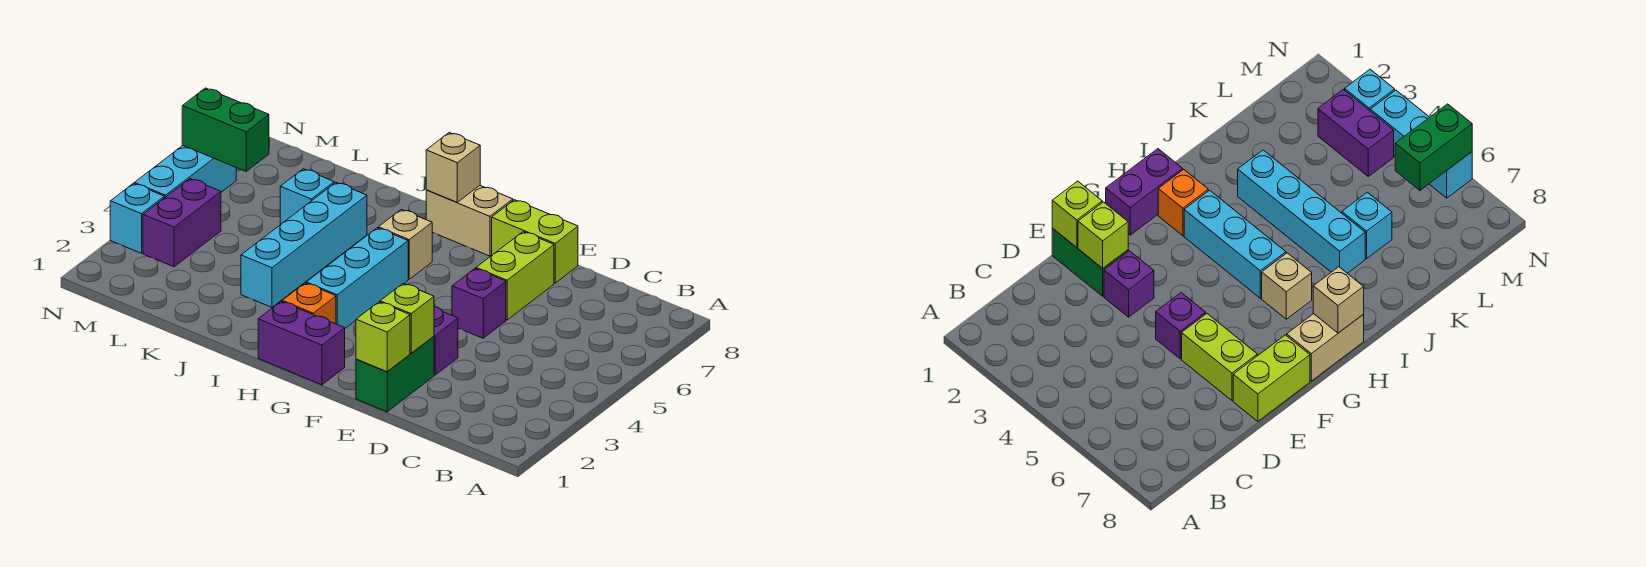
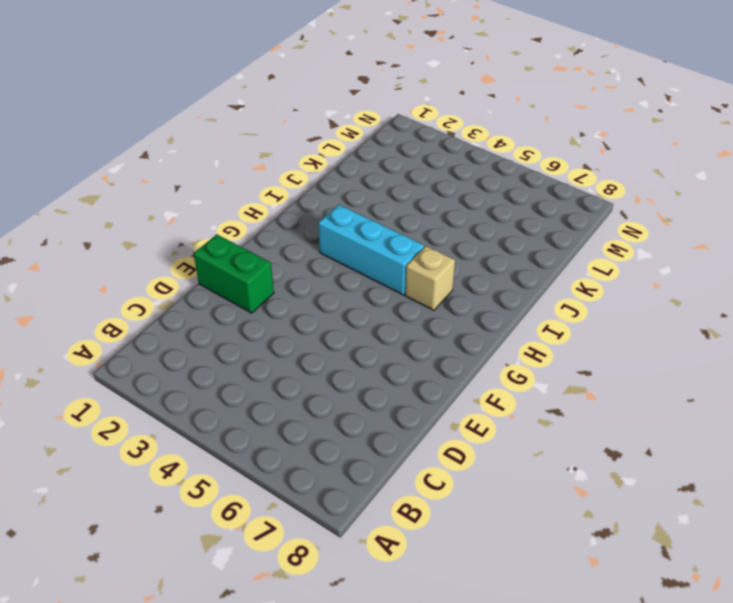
none -> purple brick E3 level 1
none -> purple brick E5 level 1
none -> lime brick E6:E7 level 1

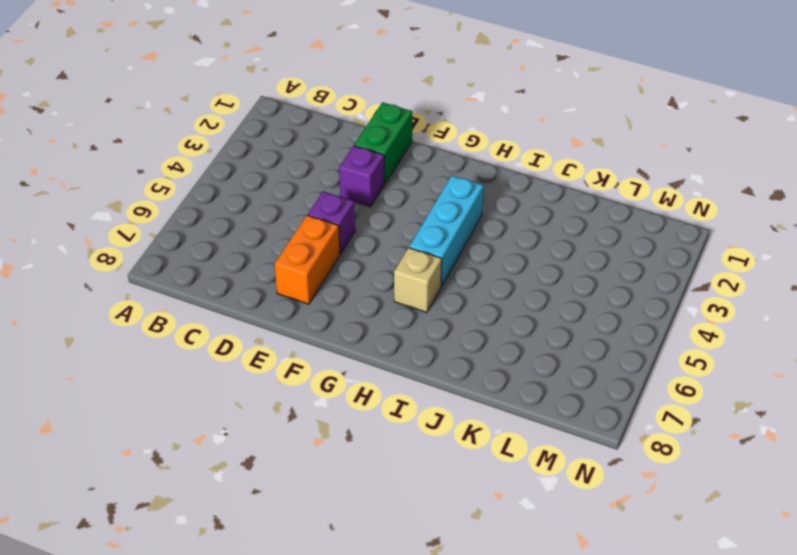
orange brick E6:E7 level 1 -> lime brick E6:E7 level 1
none -> lime brick E8:F8 level 1
none -> purple brick G1:H1 level 1
none -> tan brick G8:H8 level 1

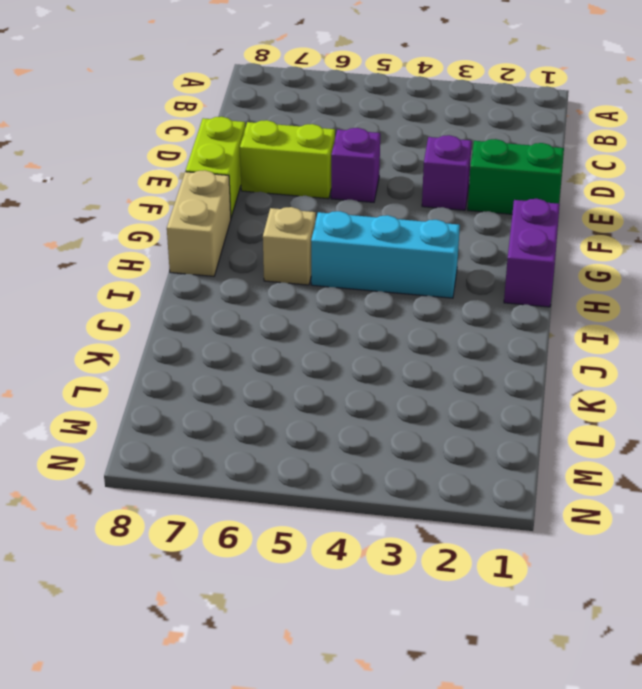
none -> orange brick H2 level 1
none -> cyan brick J3:J6 level 1
none -> cyan brick K6 level 1

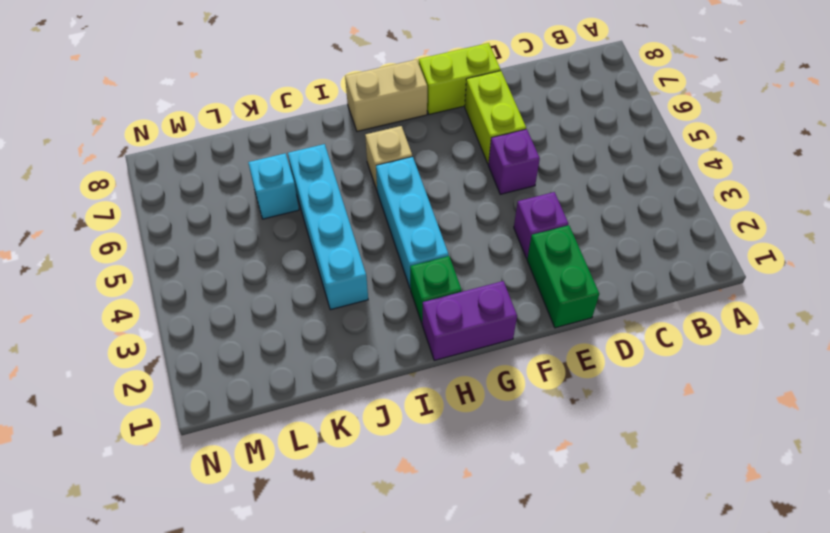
green brick H2 level 1 -> orange brick H2 level 1
none -> purple brick M3:M4 level 1
none -> cyan brick N3 level 1
none -> cyan brick N4:N6 level 1

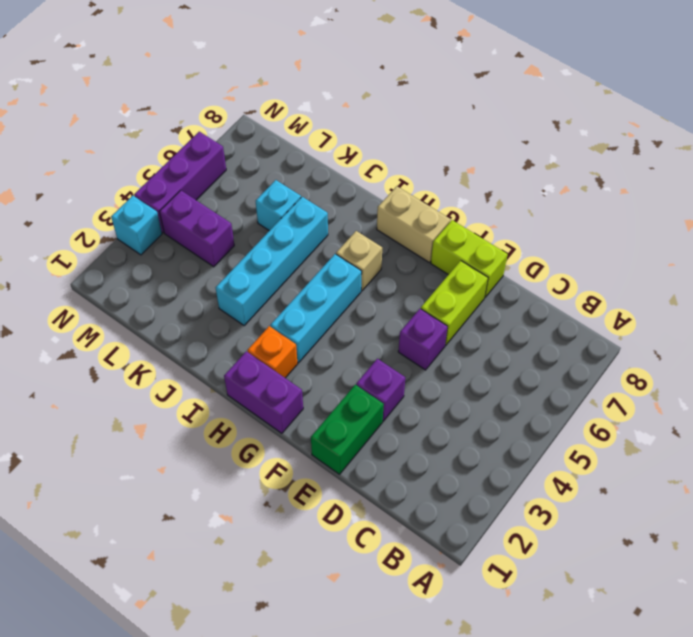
purple brick L4:M4 level 1 -> purple brick M3:M4 level 1
purple brick N4:N6 level 1 -> cyan brick N4:N6 level 1
none -> lime brick E1 level 2
none -> lime brick E2 level 2
none -> tan brick H8 level 2

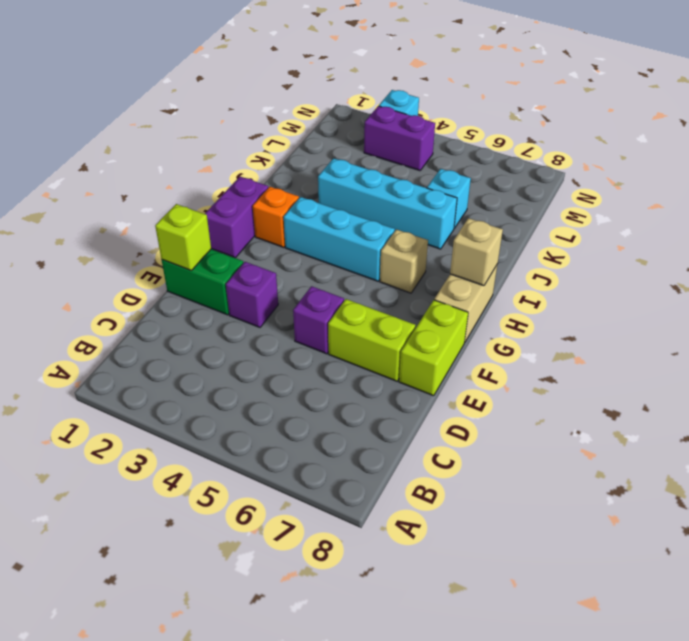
none -> cyan brick N4:N6 level 1
none -> lime brick E2 level 2
none -> green brick M6:N6 level 2

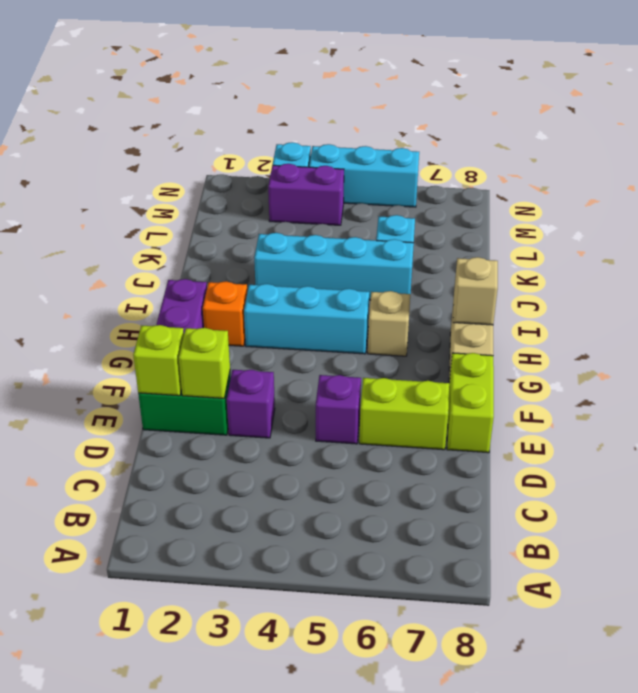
none -> green brick M6:N6 level 2

